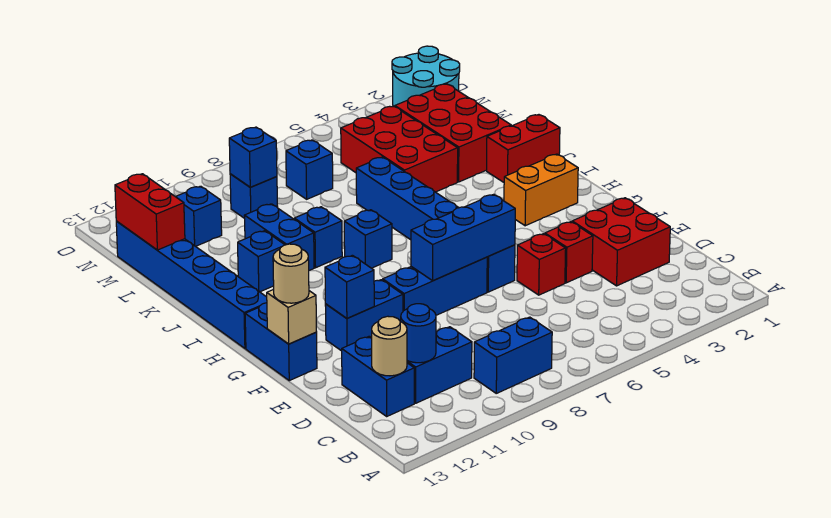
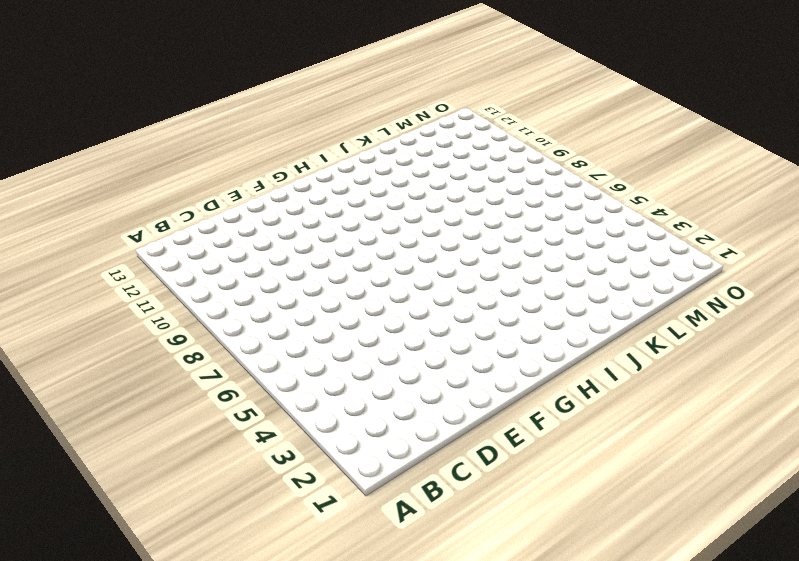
none -> blue brick B8:B9 level 1
none -> blue brick C10:C11 level 1
none -> blue brick C12:D12 level 1
none -> red brick D2:E3 level 1

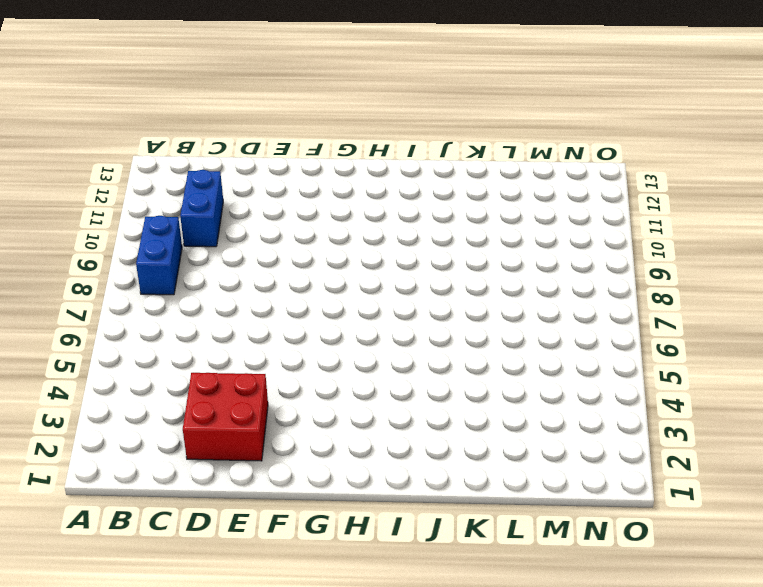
none -> blue brick C12:D12 level 1
none -> red brick E4 level 1
none -> red brick E5 level 1
none -> blue brick F6:K6 level 1

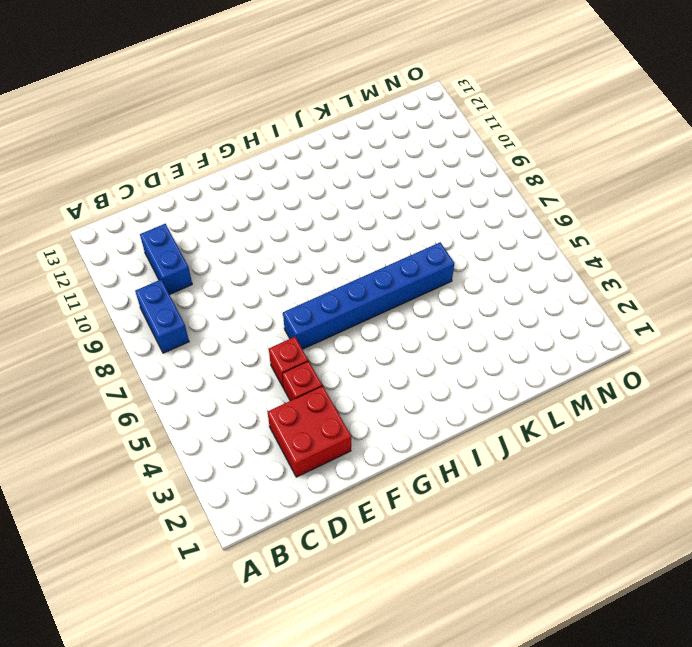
none -> blue brick C12:D12 level 1
none -> blue brick F7:F9 level 1
none -> blue brick F10:F11 level 1
none -> blue brick F13:G13 level 1

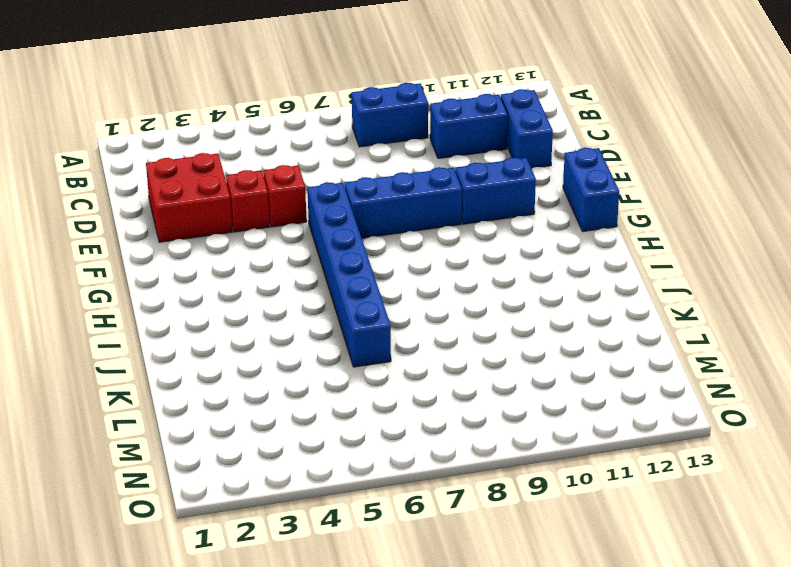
none -> orange brick H2:H3 level 1
none -> blue brick H13:M13 level 1
none -> blue brick I8 level 1
none -> red brick J1:J2 level 1

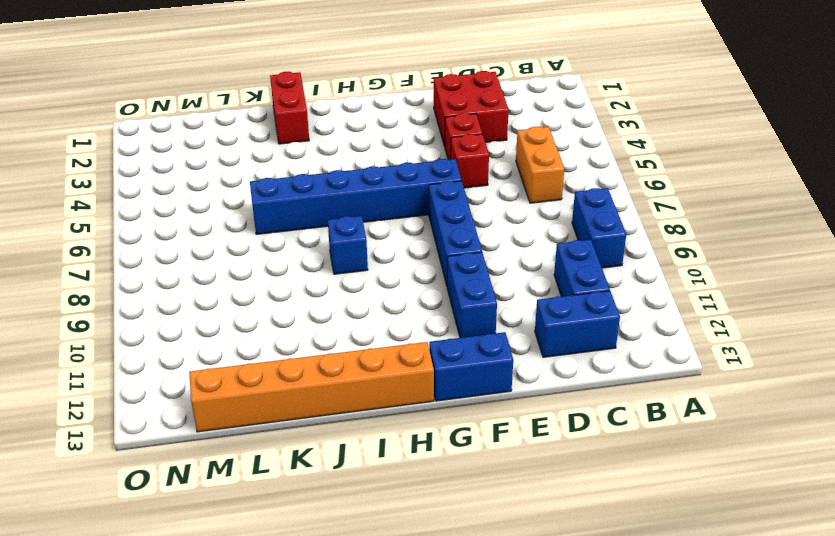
orange brick C5:C6 level 1 -> orange brick H2:H3 level 1
orange brick H13:M13 level 1 -> blue brick H13:M13 level 1
none -> blue brick J9 level 1
none -> blue brick J10:K10 level 1
none -> blue brick J11 level 1
none -> red brick K2:M3 level 1

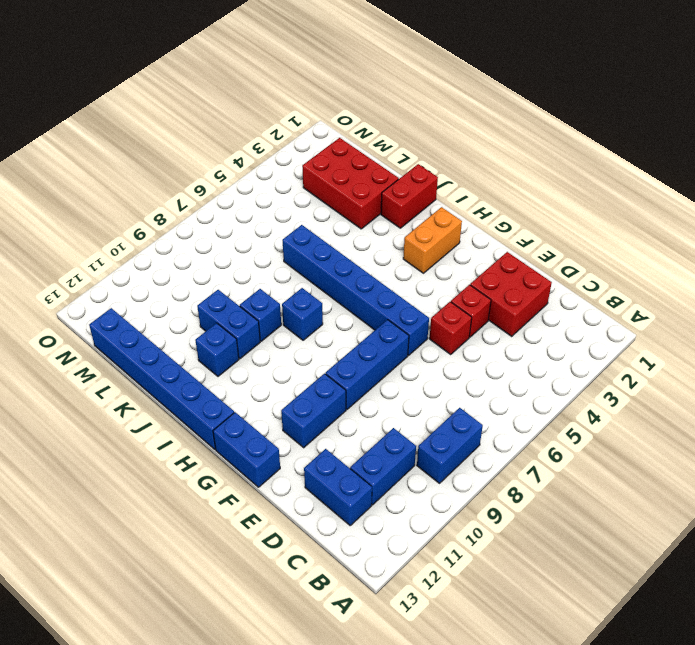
none -> red brick K4:M5 level 1
none -> blue brick M7 level 1
none -> blue brick M9 level 1
none -> blue brick M11 level 1

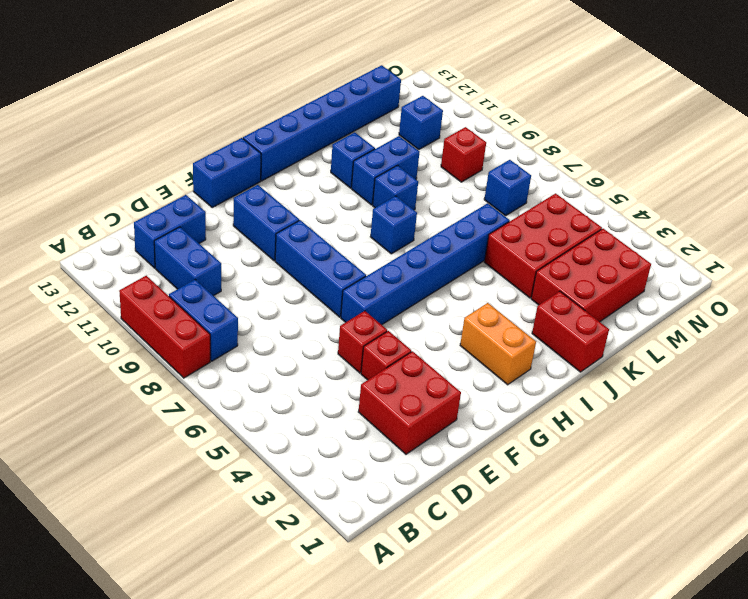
red brick A8:A10 level 1 -> none
red brick M9 level 1 -> blue brick M9 level 1
none -> cyan round brick N1:O2 level 1
none -> blue round brick C11 level 2
none -> tan round brick C12 level 2
none -> blue brick F6:F8 level 2

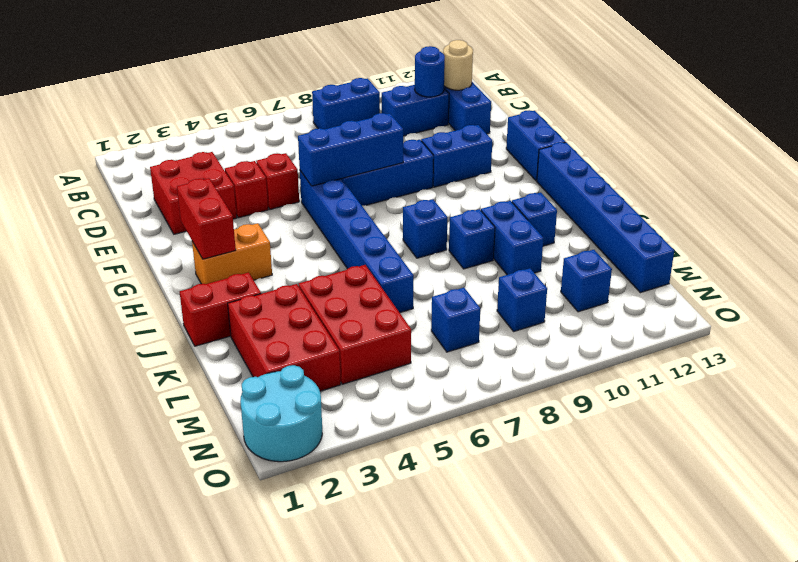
red brick G2:H2 level 2 -> red brick L13:M13 level 2
none -> blue brick F11 level 2
none -> tan brick F13 level 2
none -> blue brick M9 level 2
none -> tan round brick F13 level 3

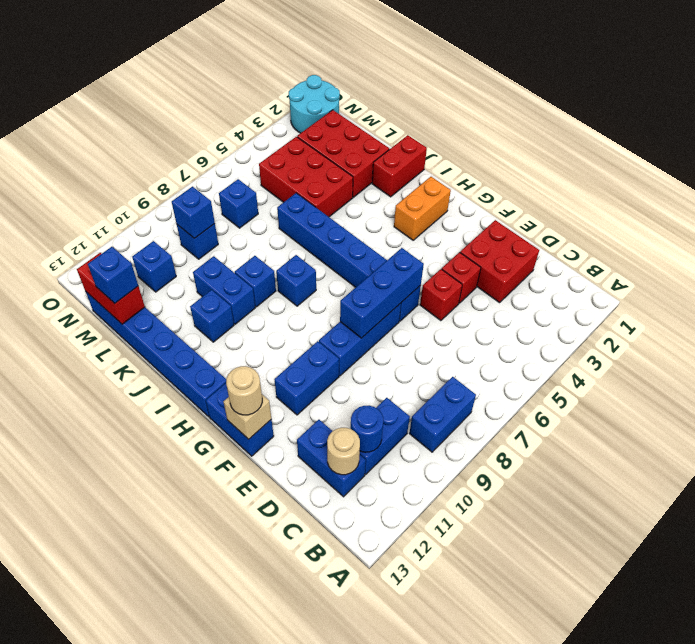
blue brick L13 level 3 -> blue brick F11 level 2

